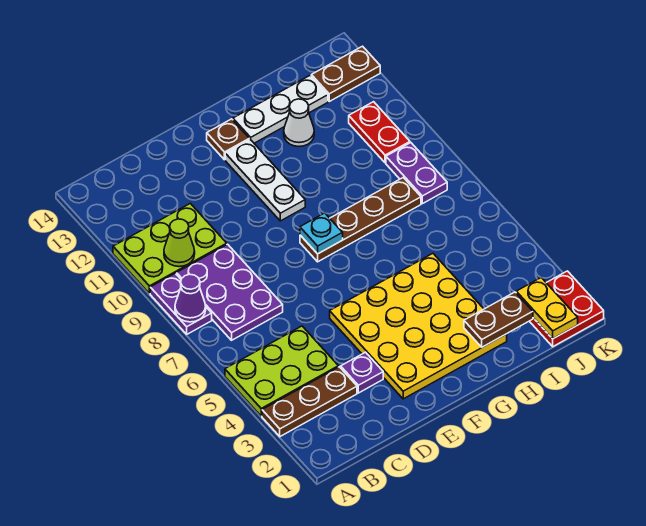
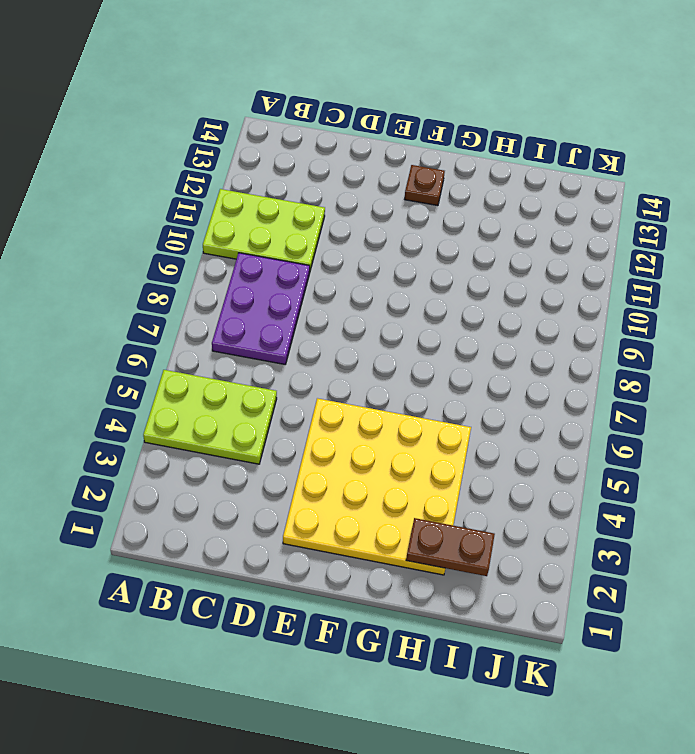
none -> brown plate A3:C3 level 1
none -> purple plate A8:A9 level 1
none -> purple plate D3 level 1

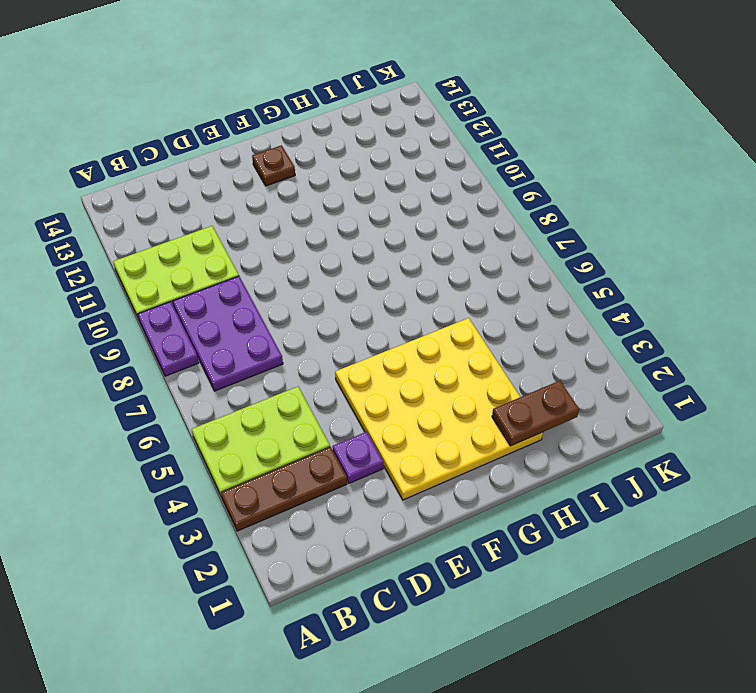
none -> brown plate F8:I8 level 1
none -> white plate F10:F12 level 1
none -> white plate G13:I13 level 1

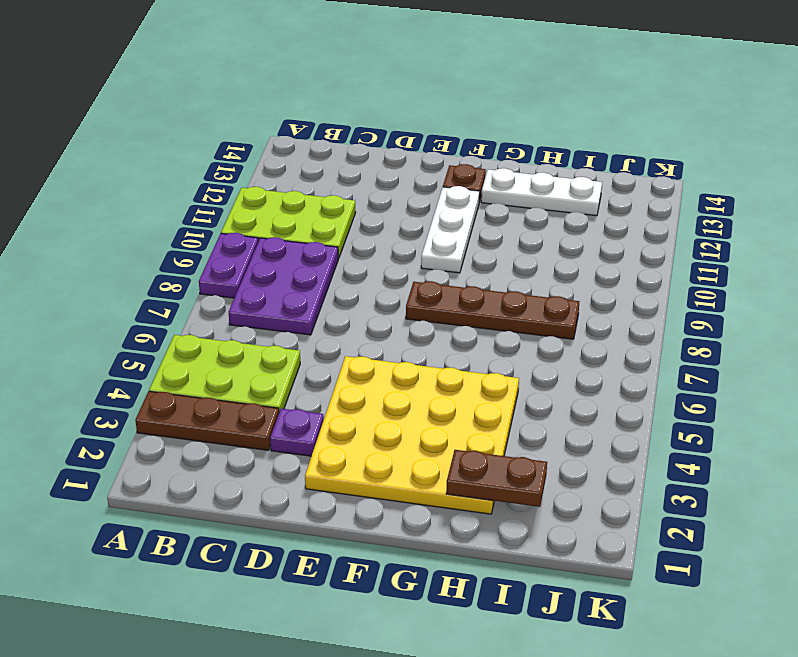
none -> white cone H12 level 1
none -> red plate J1:K2 level 1
none -> purple plate J8:J9 level 1

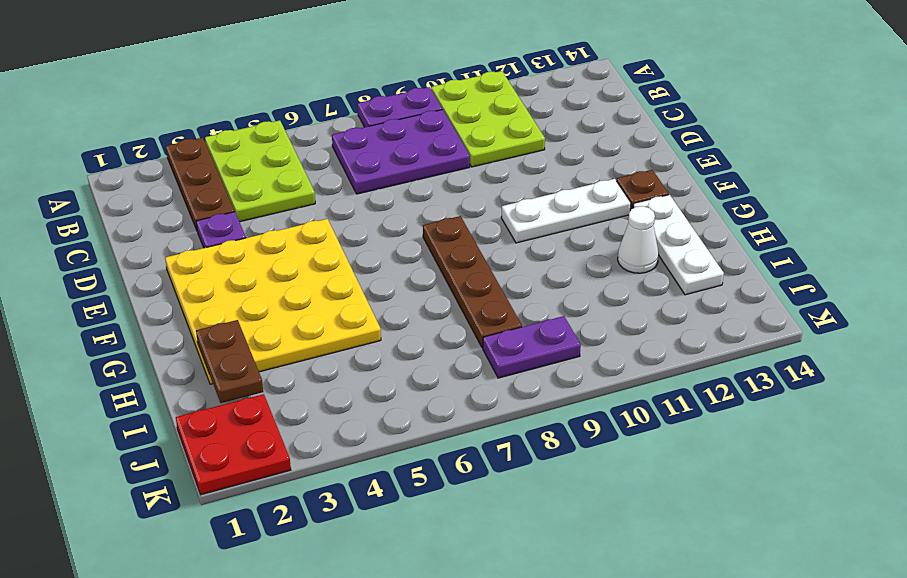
none -> red plate J10:J11 level 1
none -> brown plate J13:K13 level 1
none -> purple cone A8 level 2

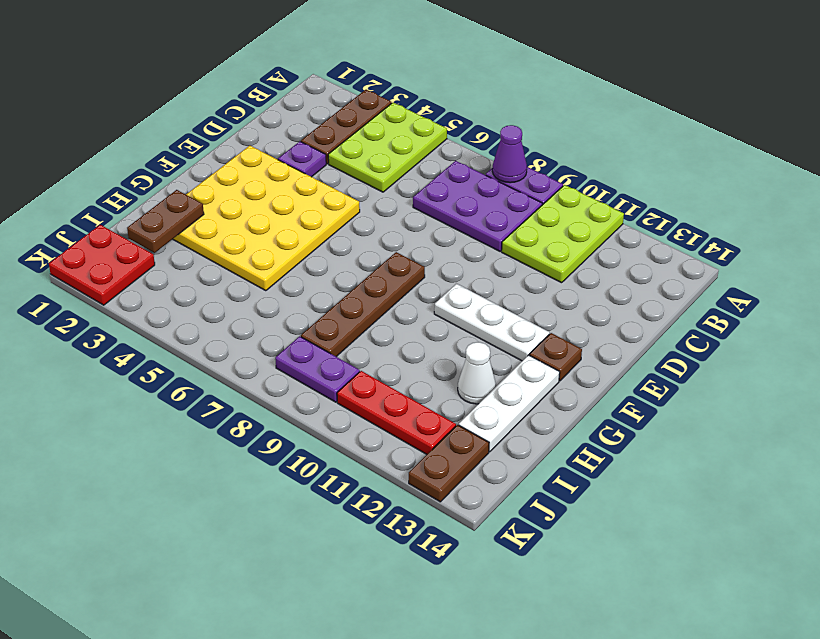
red plate J10:J12 level 1 -> red plate J10:J11 level 1
none -> lime cone B10 level 2
none -> cyan plate F8 level 2
none -> yellow plate J1:J2 level 2

